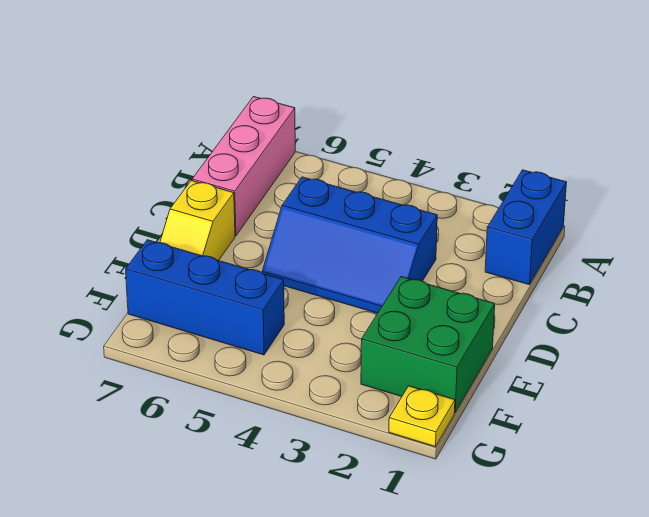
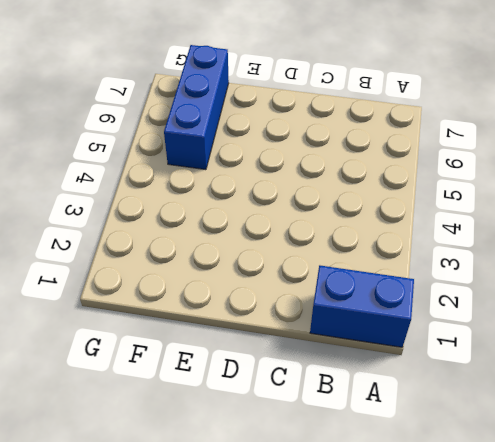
none -> pink brick A7:C7 level 1
none -> blue slope C3:D5 level 1 top C

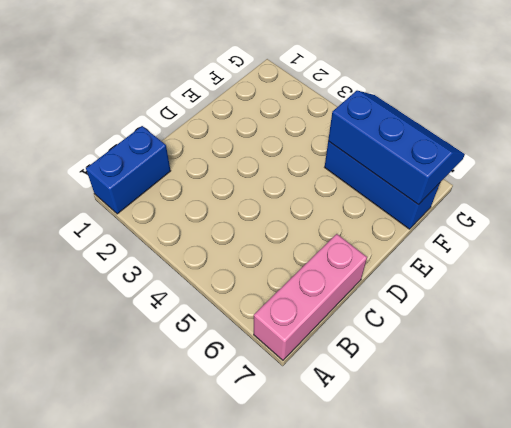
blue slope F5:G7 level 2 top F -> blue slope C3:D5 level 1 top C
none -> yellow slope D7:E7 level 1 top D
none -> green brick E1:F2 level 1

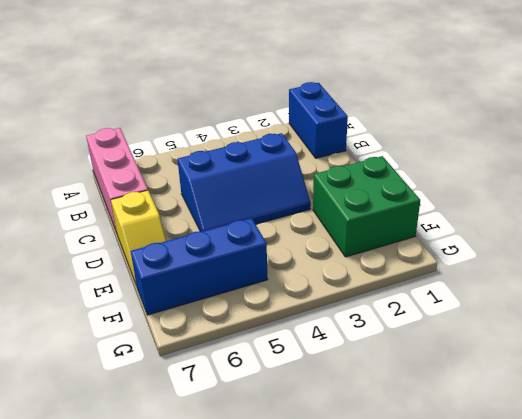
none -> yellow plate G1 level 1

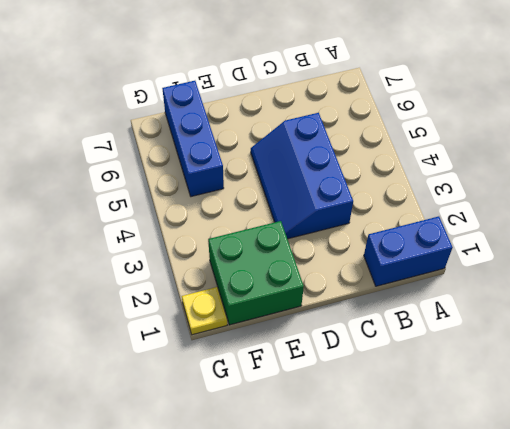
none -> pink brick A7:C7 level 1
none -> yellow slope D7:E7 level 1 top D

